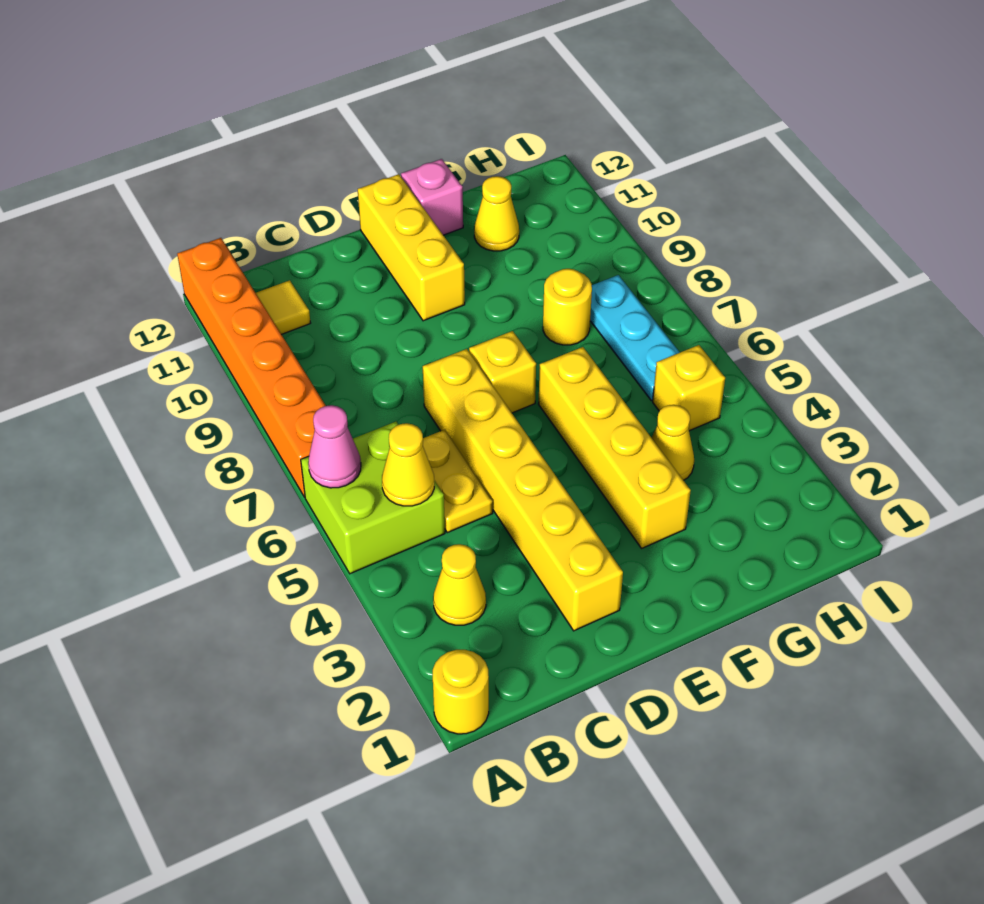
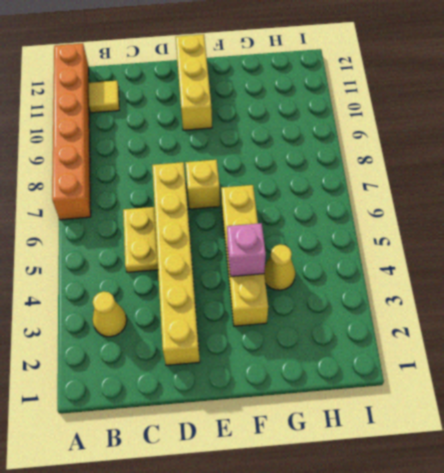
pink brick F4 level 2 -> pink brick F12 level 1
none -> yellow round brick A1 level 1
none -> lime brick A5:B6 level 1
none -> yellow round brick G8 level 1

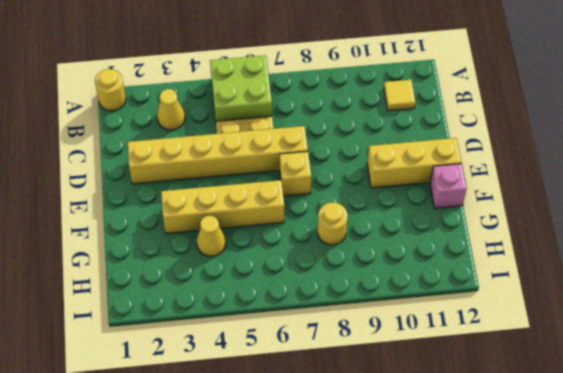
none -> orange brick A7:A12 level 1
none -> yellow cone G11 level 1
none -> yellow brick H5 level 1

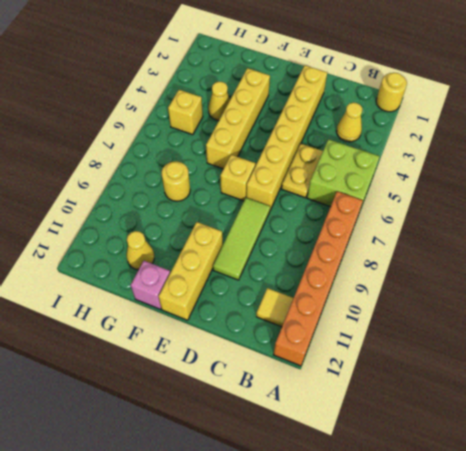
lime tile D8:D10 level 1 -> none
none -> cyan plate H6:H8 level 1
none -> pink cone A6 level 2
none -> yellow cone B5 level 2

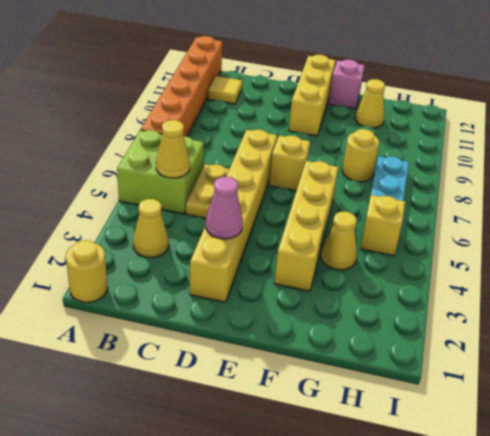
pink cone D3 level 2 -> pink cone A6 level 2

